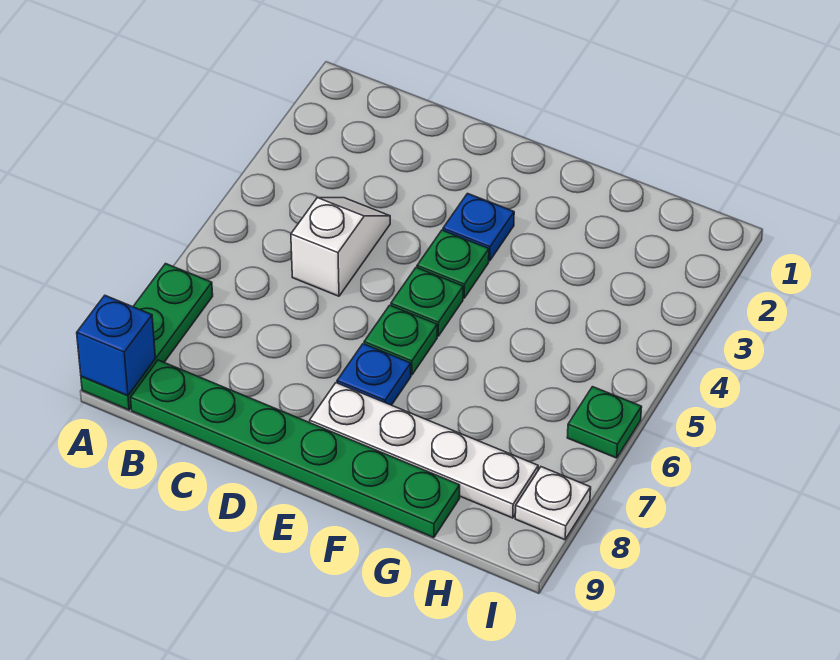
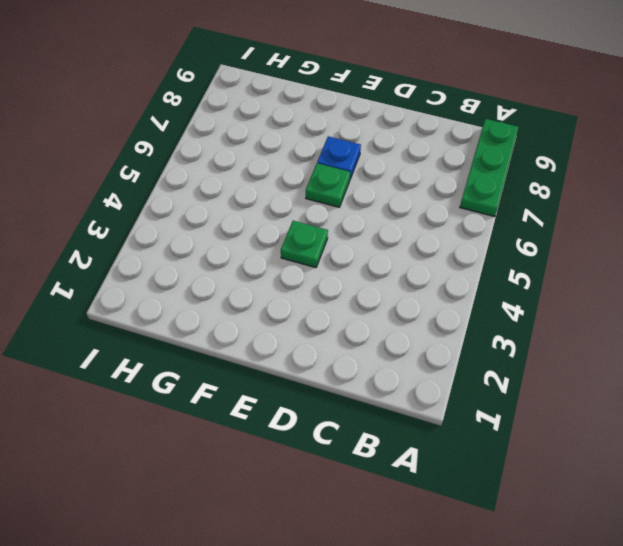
none -> green plate B9:G9 level 1
none -> white slope C4:C5 level 1 top 5
none -> blue plate E3 level 1

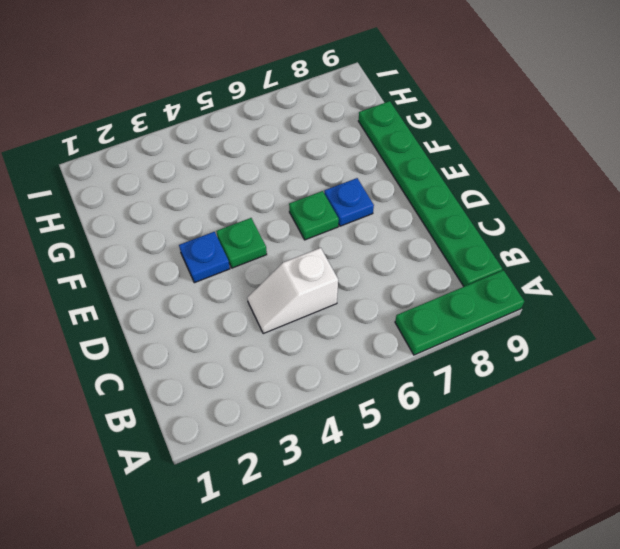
none -> green plate E5 level 1
none -> white plate E8:H8 level 1
none -> green plate I6 level 1

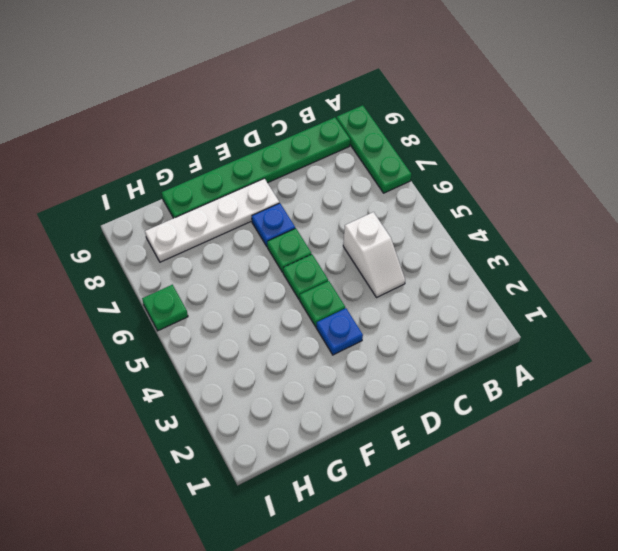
none -> white plate I8 level 1
none -> blue brick A9 level 2

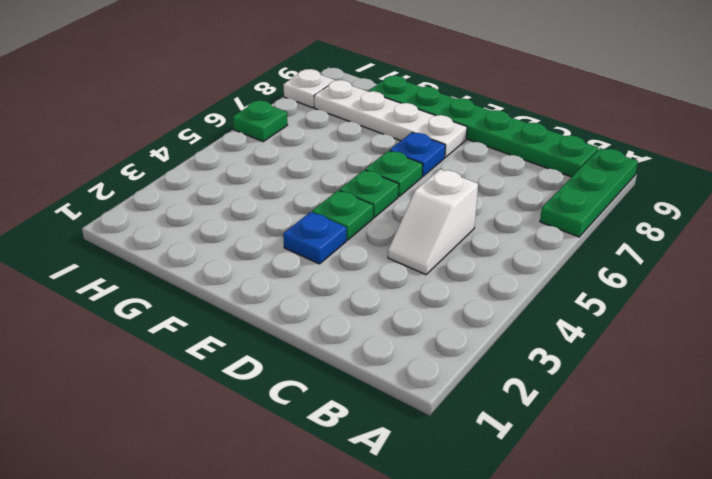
none -> blue brick A9 level 2

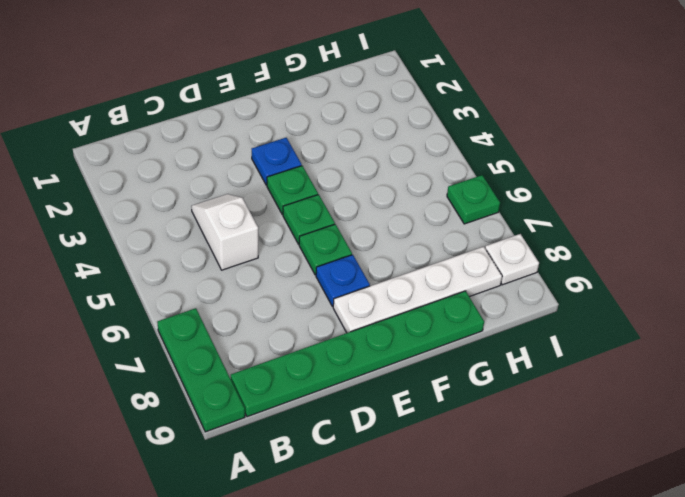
none -> blue brick A9 level 2

